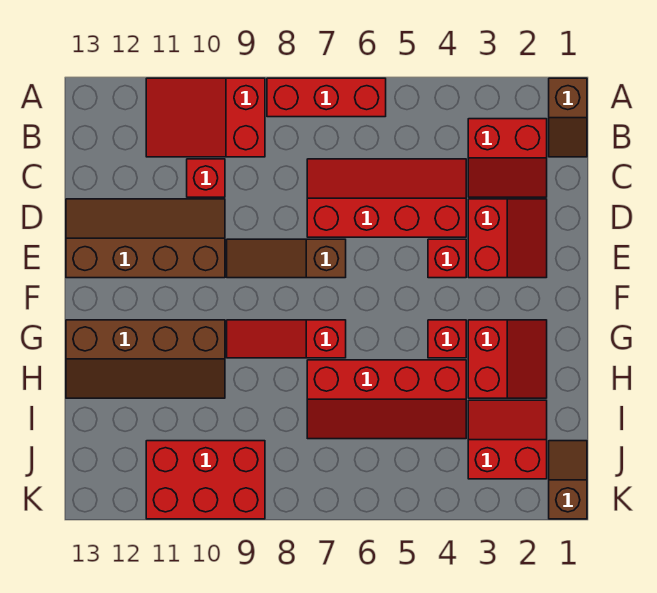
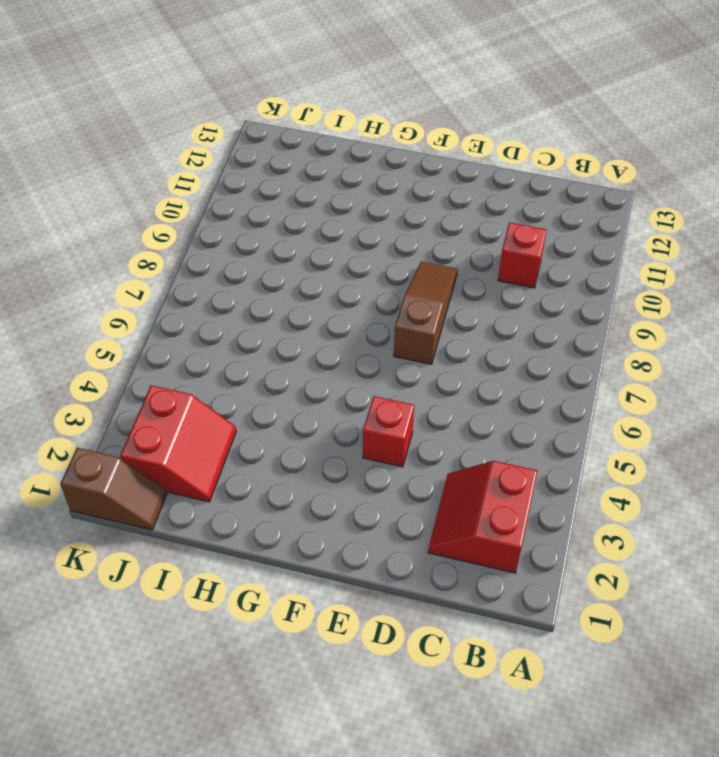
none -> brown slope A1:B1 level 1 top A
none -> red brick A6:A8 level 1
none -> red slope A9:B11 level 1 top 9

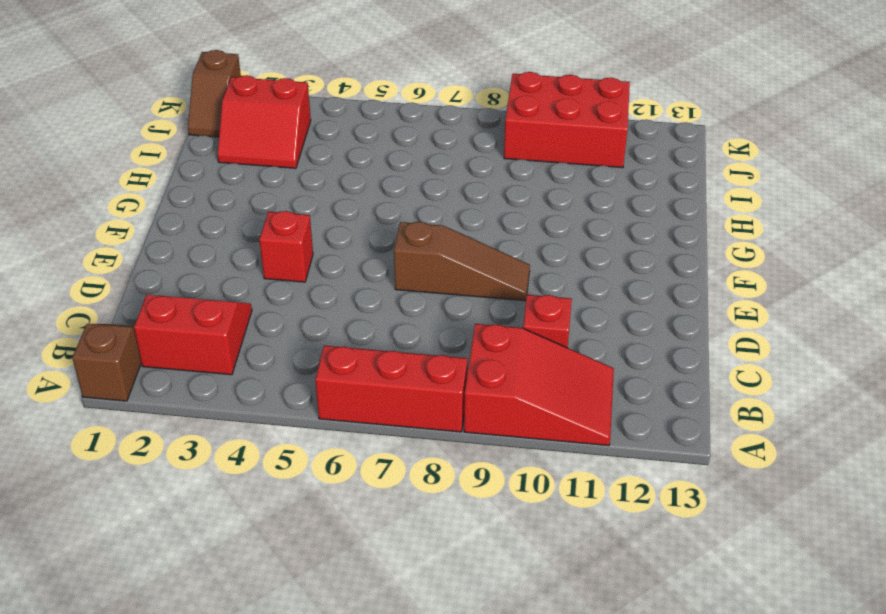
none -> red slope C4:D7 level 1 top D
none -> red slope D2:E3 level 1 top 3
none -> brown slope D10:E13 level 1 top E

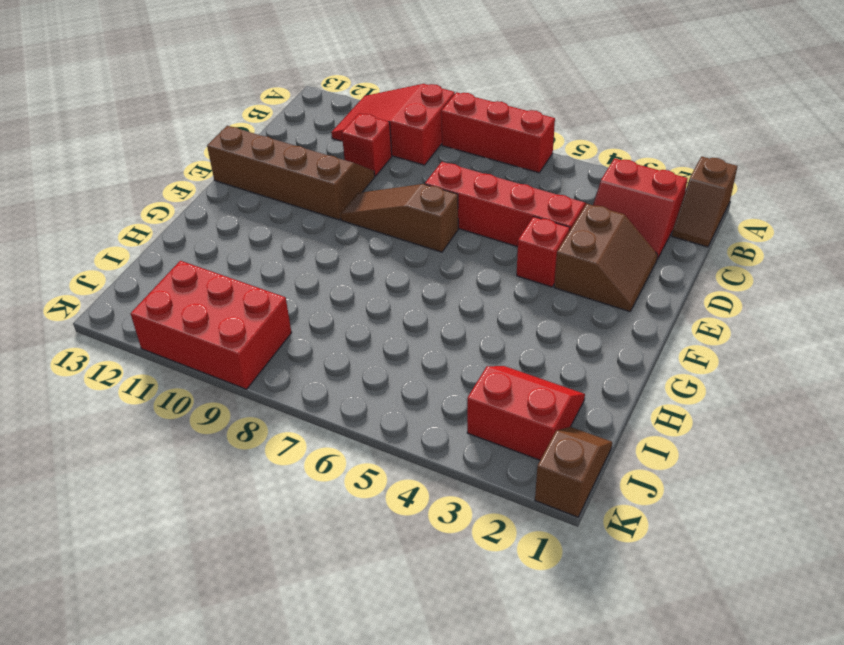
brown slope D2:E3 level 1 top 3 -> red slope D2:E3 level 1 top 3
none -> red slope G2:H3 level 1 top 3
none -> red brick G4 level 1
none -> red slope G7:G9 level 1 top 7

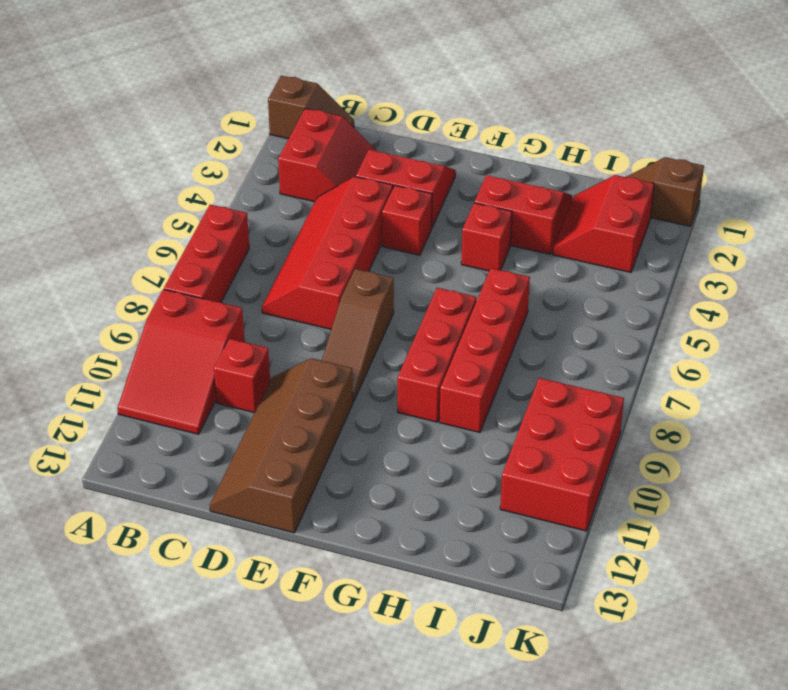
red brick G7:G9 level 1 -> red slope G7:G9 level 1 top 7
red brick H6:H9 level 1 -> red slope H4:I7 level 1 top H
none -> brown slope G10:H13 level 1 top G

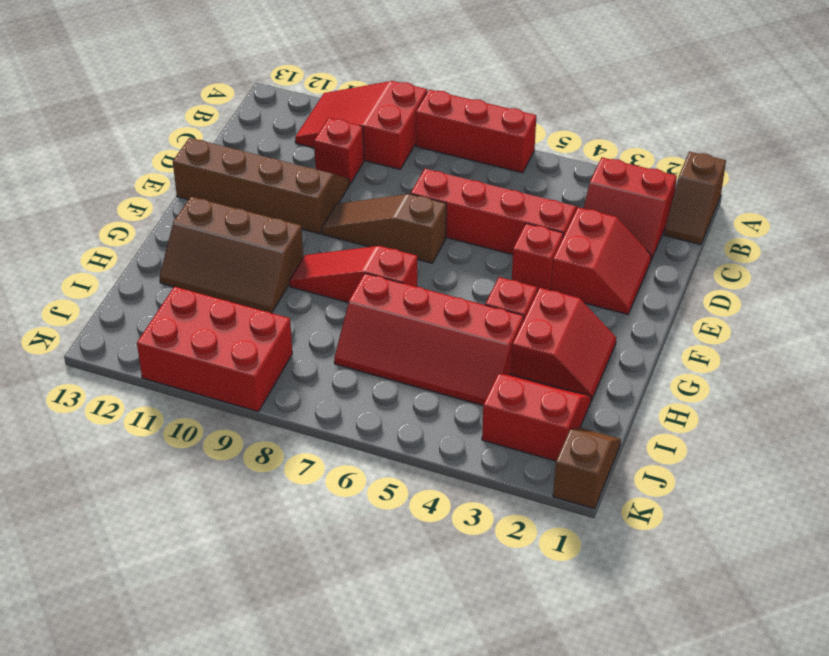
brown slope G10:H12 level 1 top G -> brown slope G10:H13 level 1 top G

